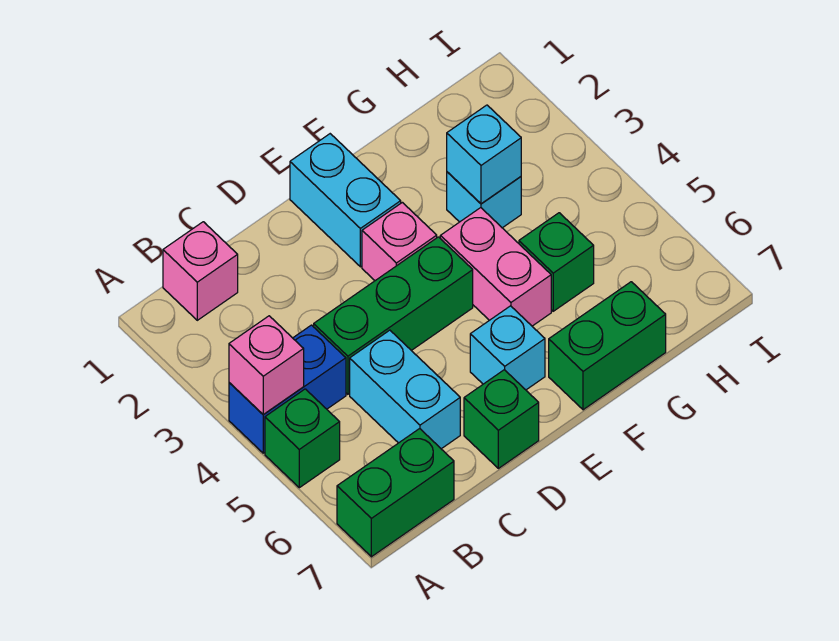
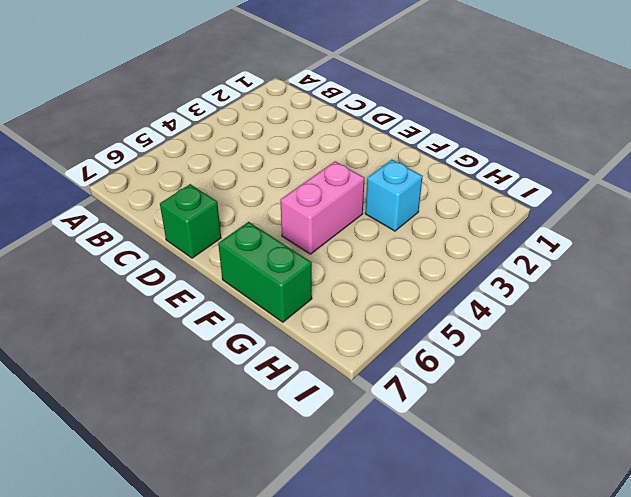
none -> blue brick A4:B4 level 1
none -> green brick A5 level 1
none -> green brick A7:B7 level 1

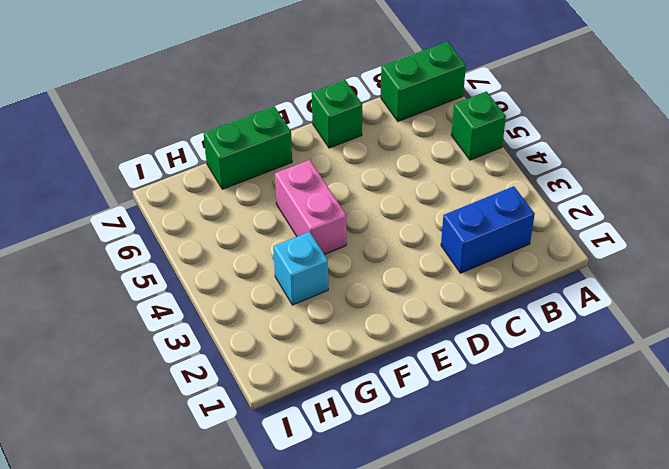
blue brick B2:C2 level 1 -> blue brick A4:B4 level 1
none -> pink brick B1 level 1
none -> green brick C4:E4 level 1
none -> cyan brick C5:C6 level 1

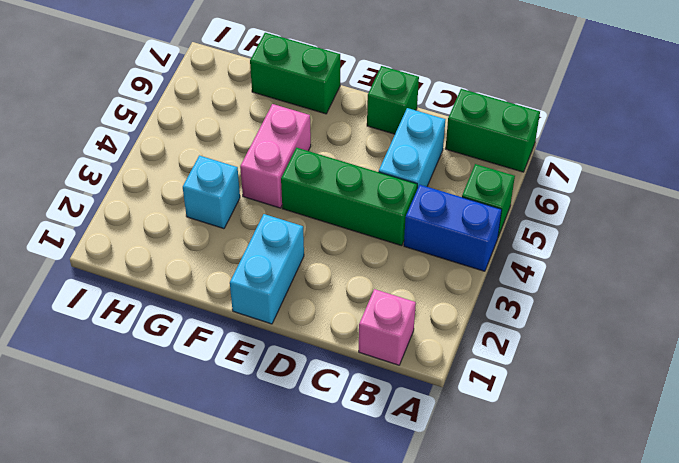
none -> pink brick E3 level 1
none -> cyan brick E6 level 1
none -> green brick G5 level 1

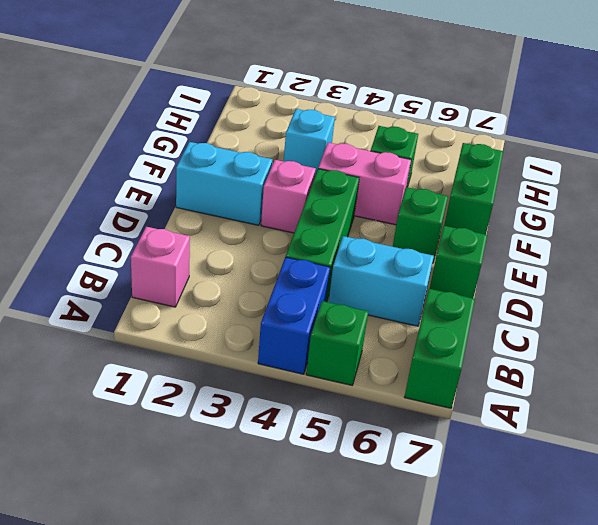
green brick E6 level 1 -> cyan brick E6 level 1
none -> pink brick A4 level 2
none -> cyan brick G3 level 2

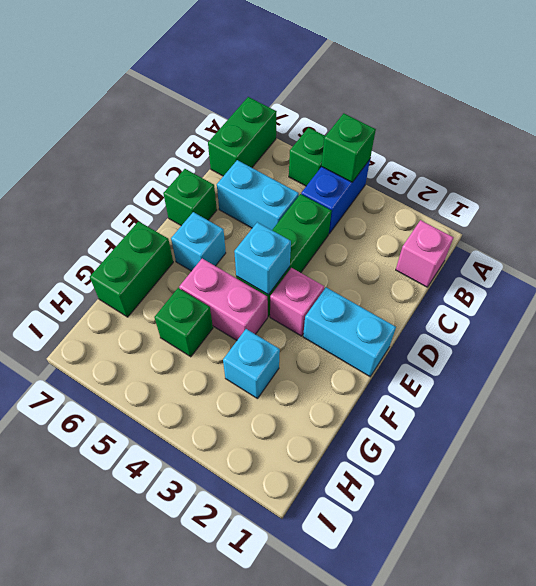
green brick A4 level 2 -> pink brick A4 level 2
cyan brick E4 level 2 -> cyan brick G3 level 2

